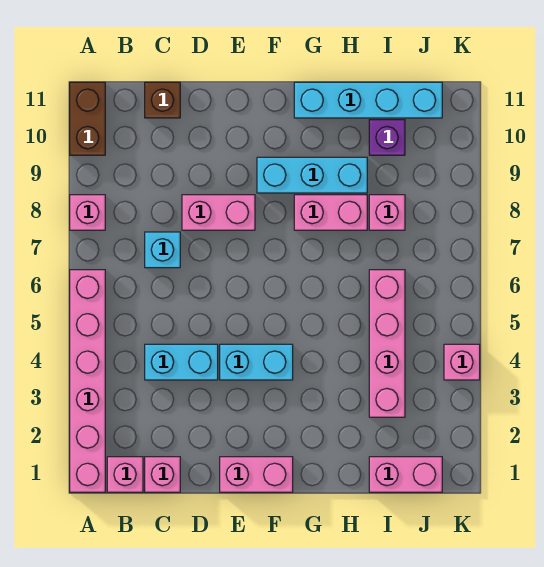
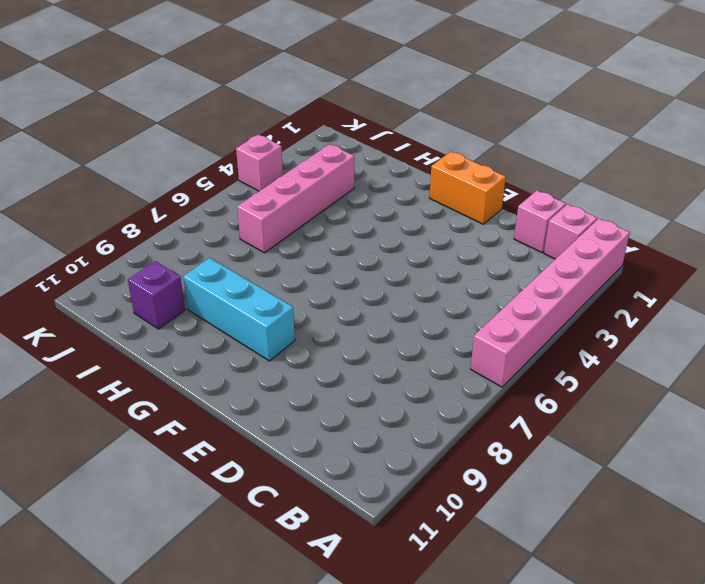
orange brick E1:F1 level 1 -> pink brick E1:F1 level 1
none -> pink brick A8 level 1
none -> brown brick A10:A11 level 1
none -> cyan brick C4:D4 level 1

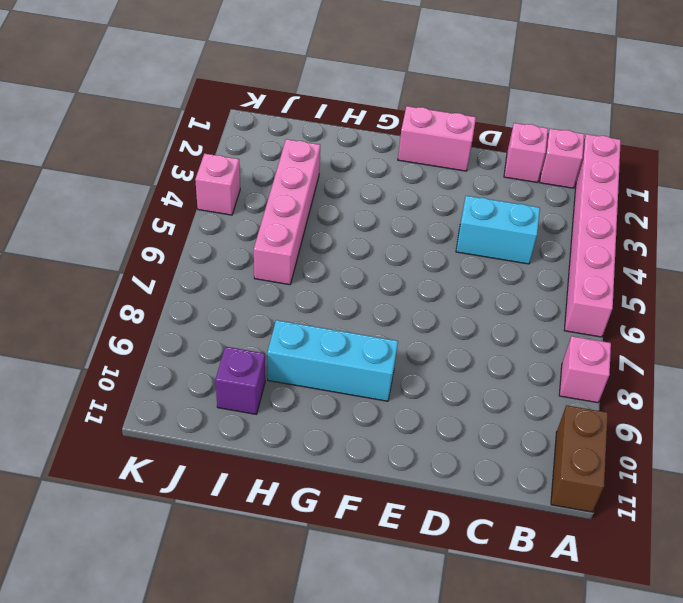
none -> cyan brick C7 level 1
none -> brown brick C11 level 1
none -> pink brick D8:E8 level 1

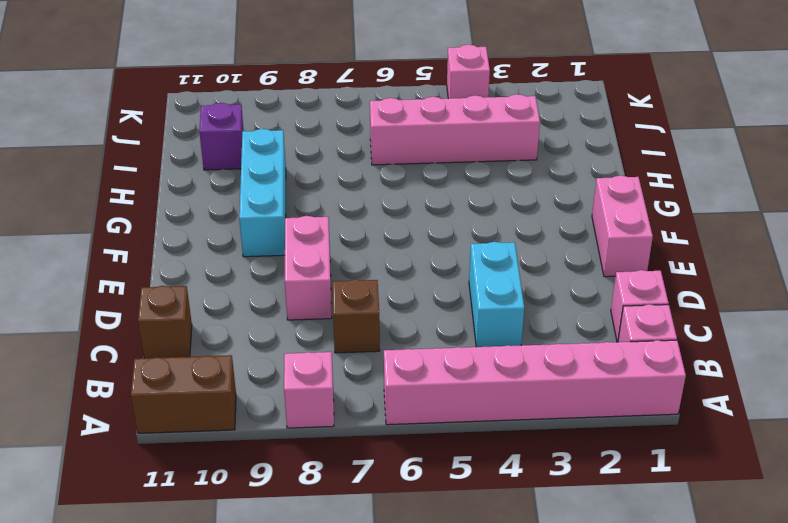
brown brick C7 level 1 -> cyan brick C7 level 1
none -> cyan brick E4:F4 level 1
none -> pink brick G8:H8 level 1
none -> cyan brick G11:J11 level 1

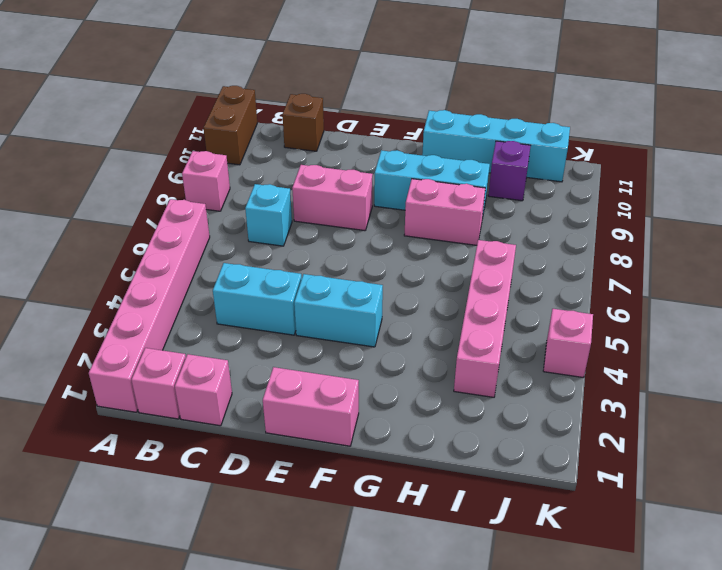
none -> pink brick I1:J1 level 1
none -> pink brick I8 level 1

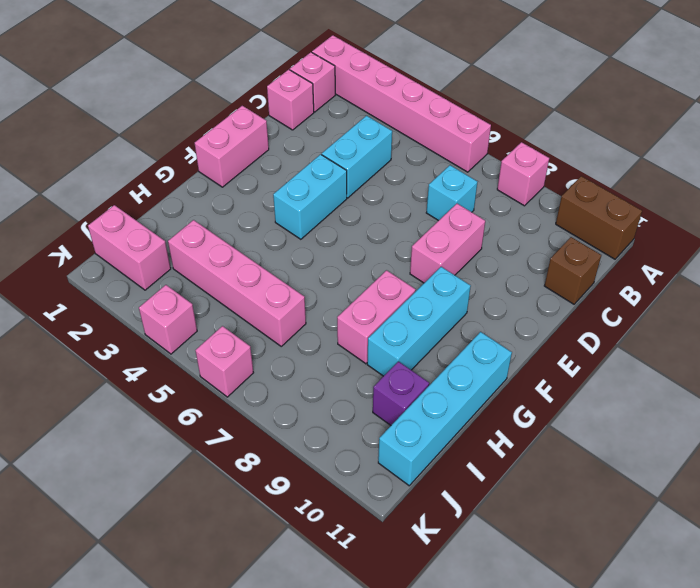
pink brick J1:J2 level 1 -> pink brick I1:J1 level 1
pink brick K6 level 1 -> pink brick I8 level 1

